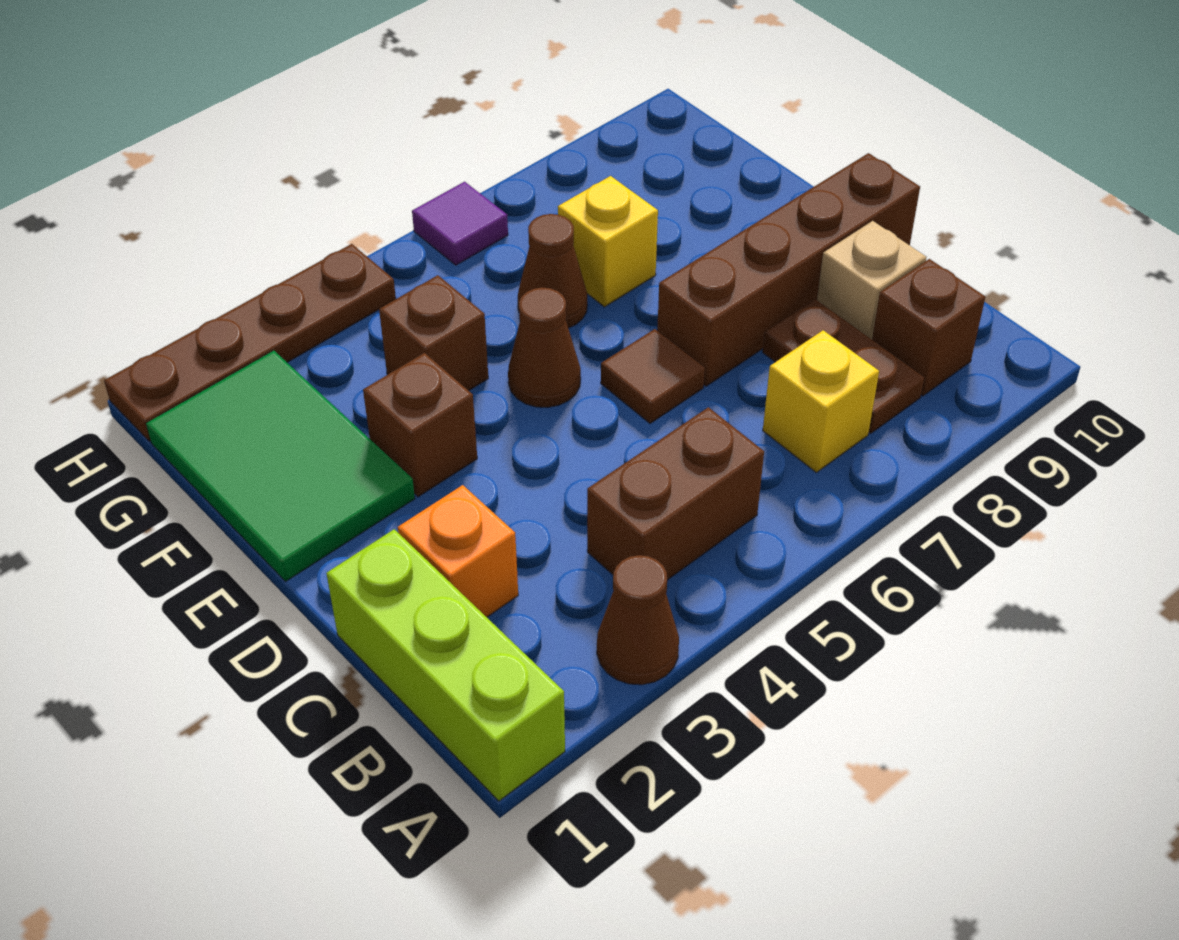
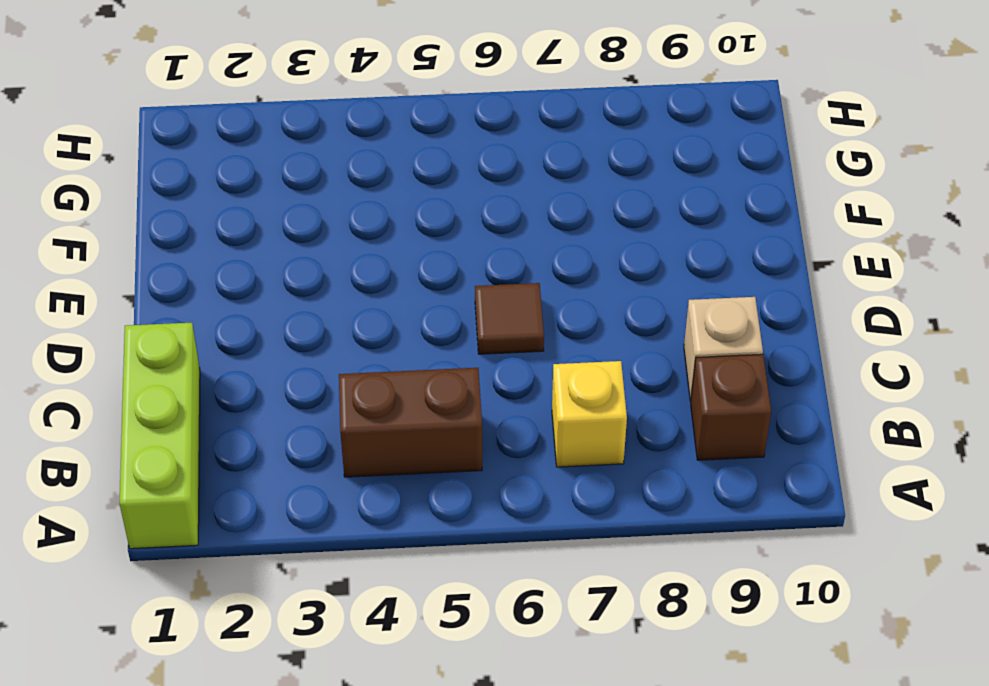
none -> brown cone A3 level 1
none -> brown plate B8:C8 level 1
none -> orange brick C2 level 1

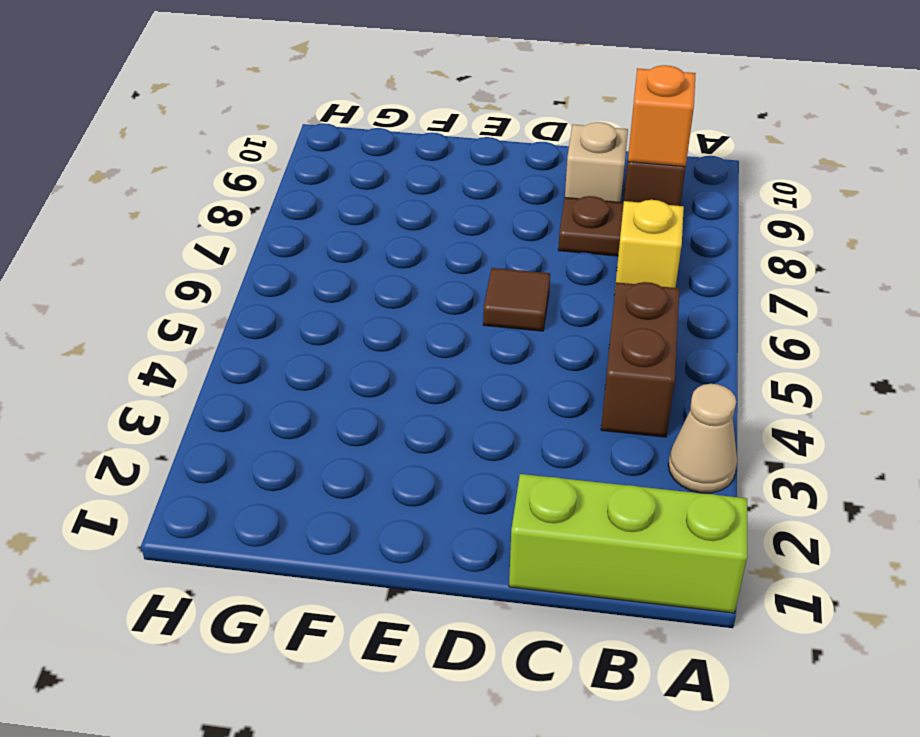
tan cone A3 level 1 -> brown cone A3 level 1
orange brick B9 level 2 -> orange brick C2 level 1
none -> brown brick D7:D10 level 1
none -> green tile E1:G2 level 1
none -> brown brick E3 level 1

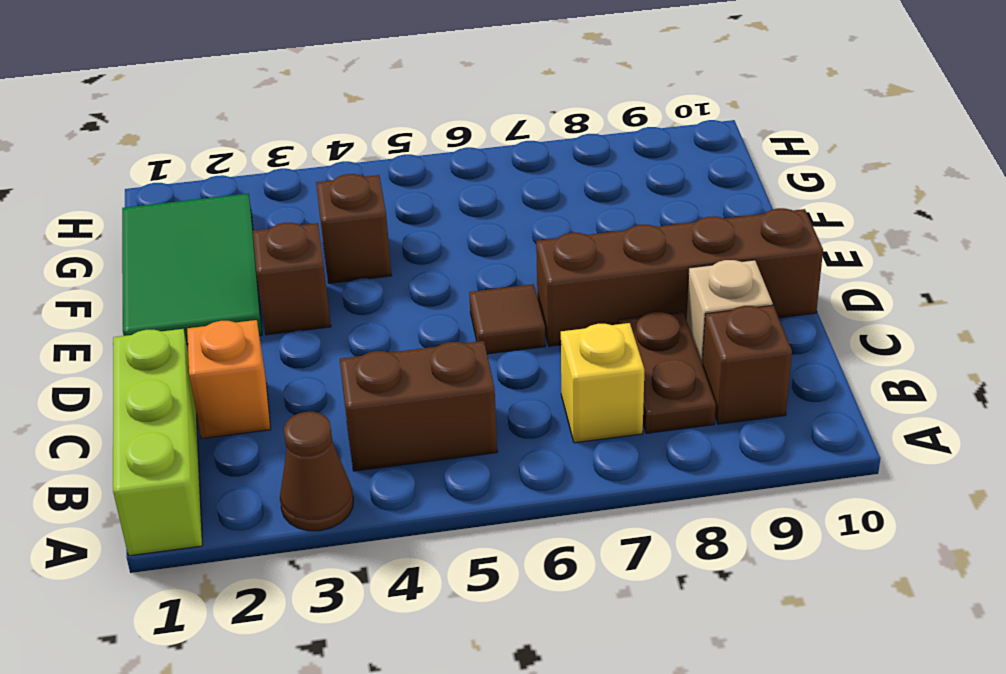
none -> brown cone E5 level 1
none -> brown cone F6 level 1
none -> yellow brick F7 level 1

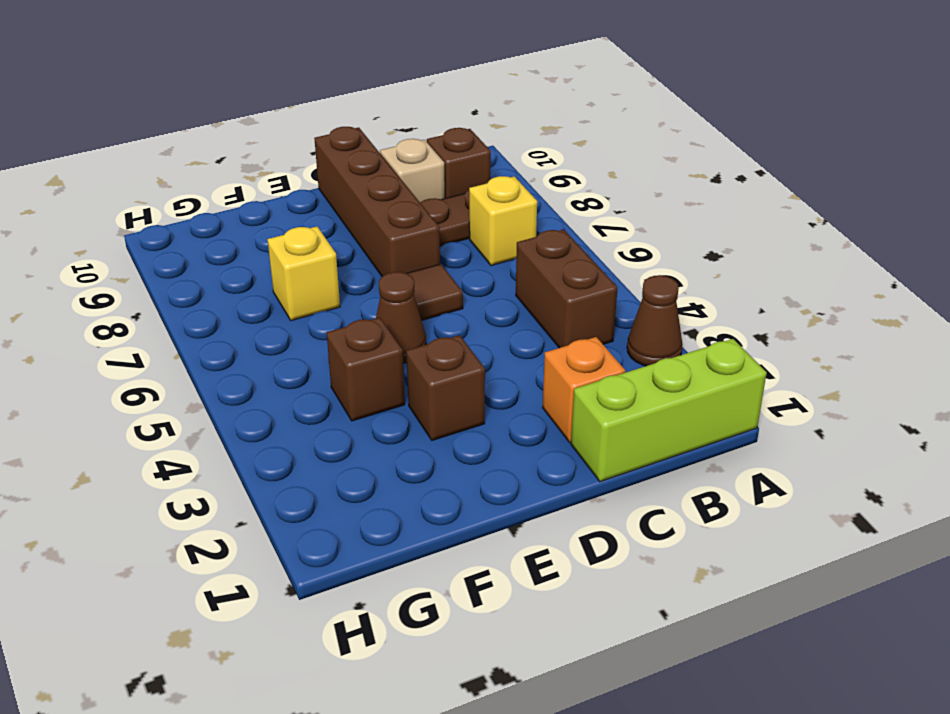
none -> green tile E1:G2 level 1
none -> brown cone F6 level 1
none -> brown plate H1:H4 level 1

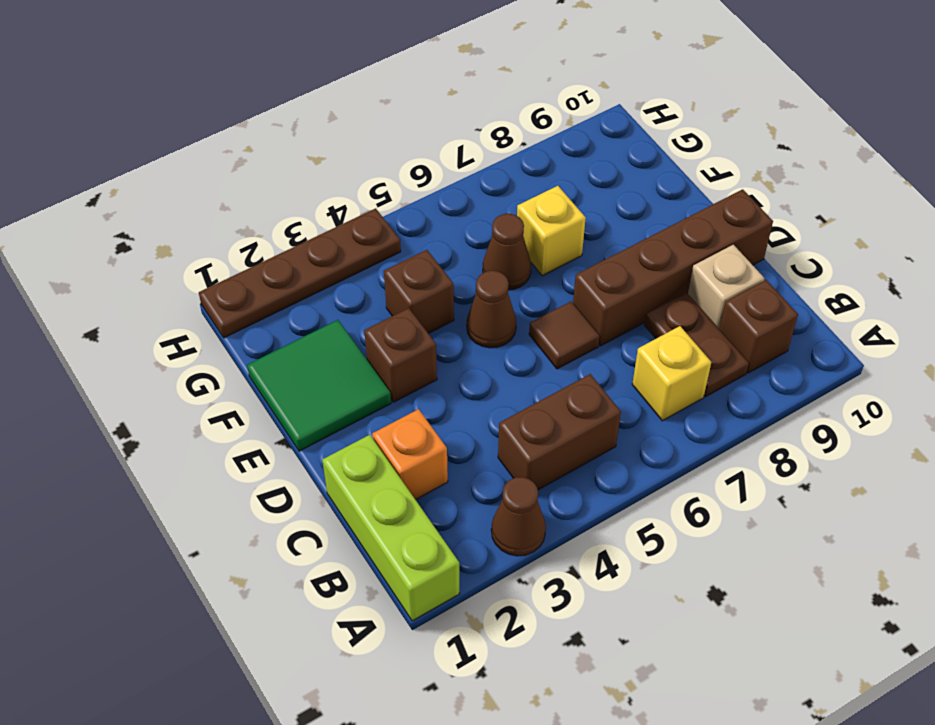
green tile E1:F2 level 1 -> green tile E1:G2 level 1
none -> purple tile H6 level 1

